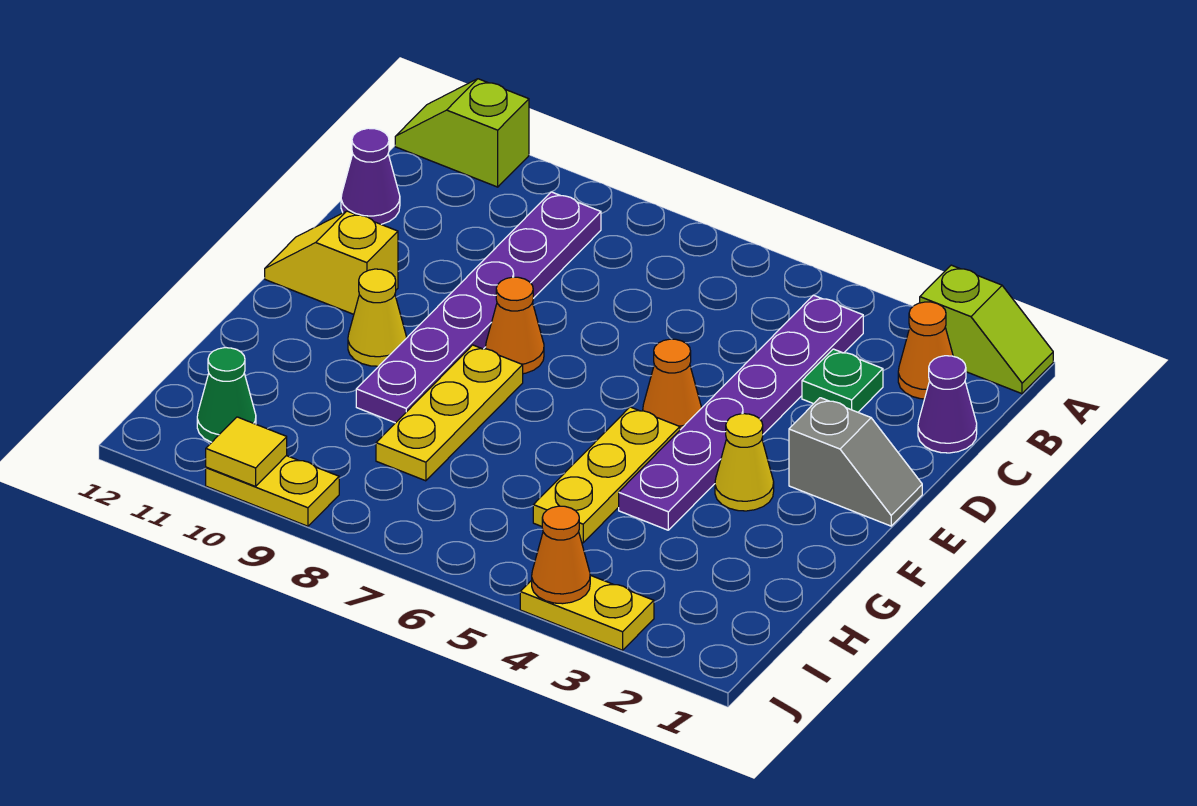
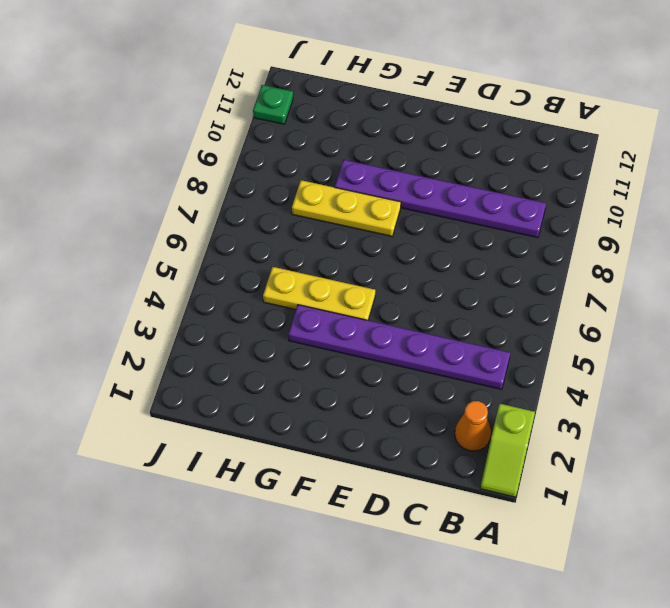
green plate J11 level 1 -> green plate C3 level 1
none -> lime slope A11:A12 level 1 top 11
none -> purple cone C1 level 1
none -> purple cone C12 level 1

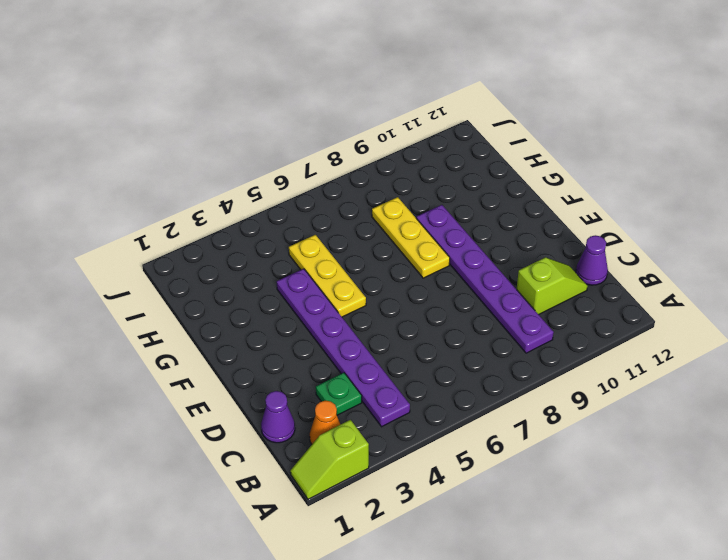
lime slope C10:C11 level 1 top 10 -> lime slope A11:A12 level 1 top 11
none -> grey slope E1:E2 level 1 top 2
none -> orange cone E5 level 1
none -> orange cone E8 level 1

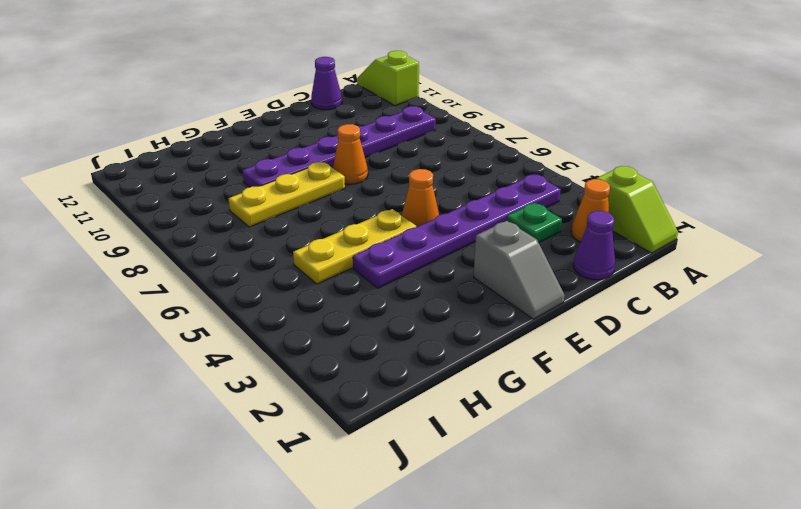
none -> yellow slope E11:E12 level 1 top 11
none -> yellow cone F3 level 1
none -> yellow cone F10 level 1

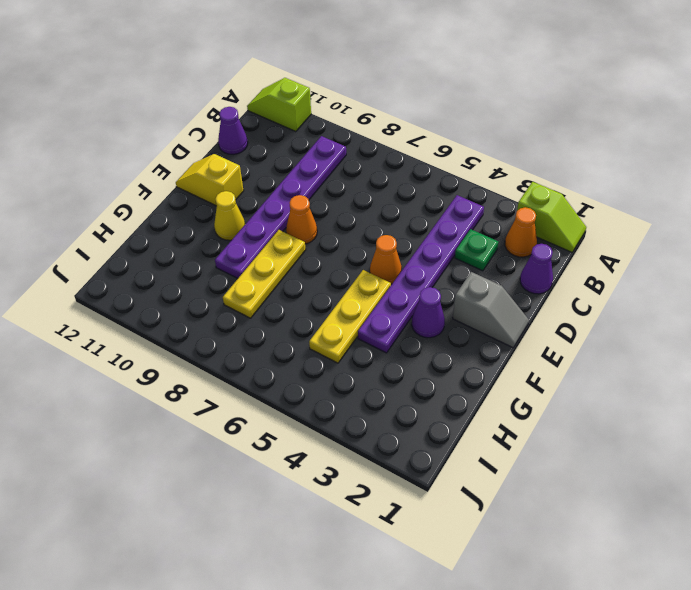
purple cone F3 level 1 -> yellow cone F3 level 1
none -> green cone I11 level 1
none -> yellow plate J3:J4 level 1
none -> yellow plate J9:J10 level 1

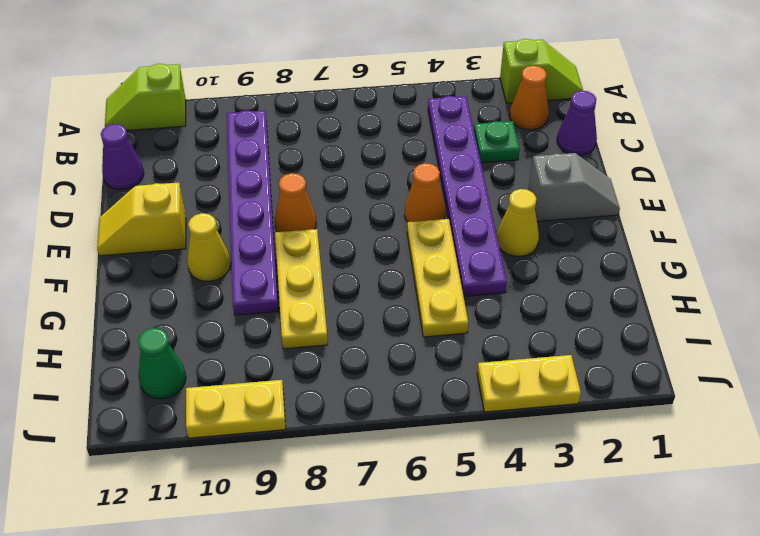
none -> orange cone J4 level 2
none -> yellow tile J10 level 2

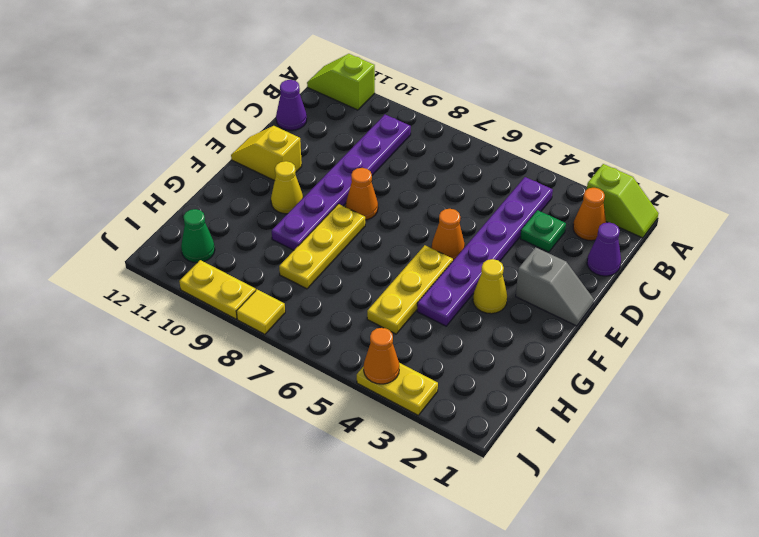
yellow tile J8 level 1 -> yellow tile J10 level 2

